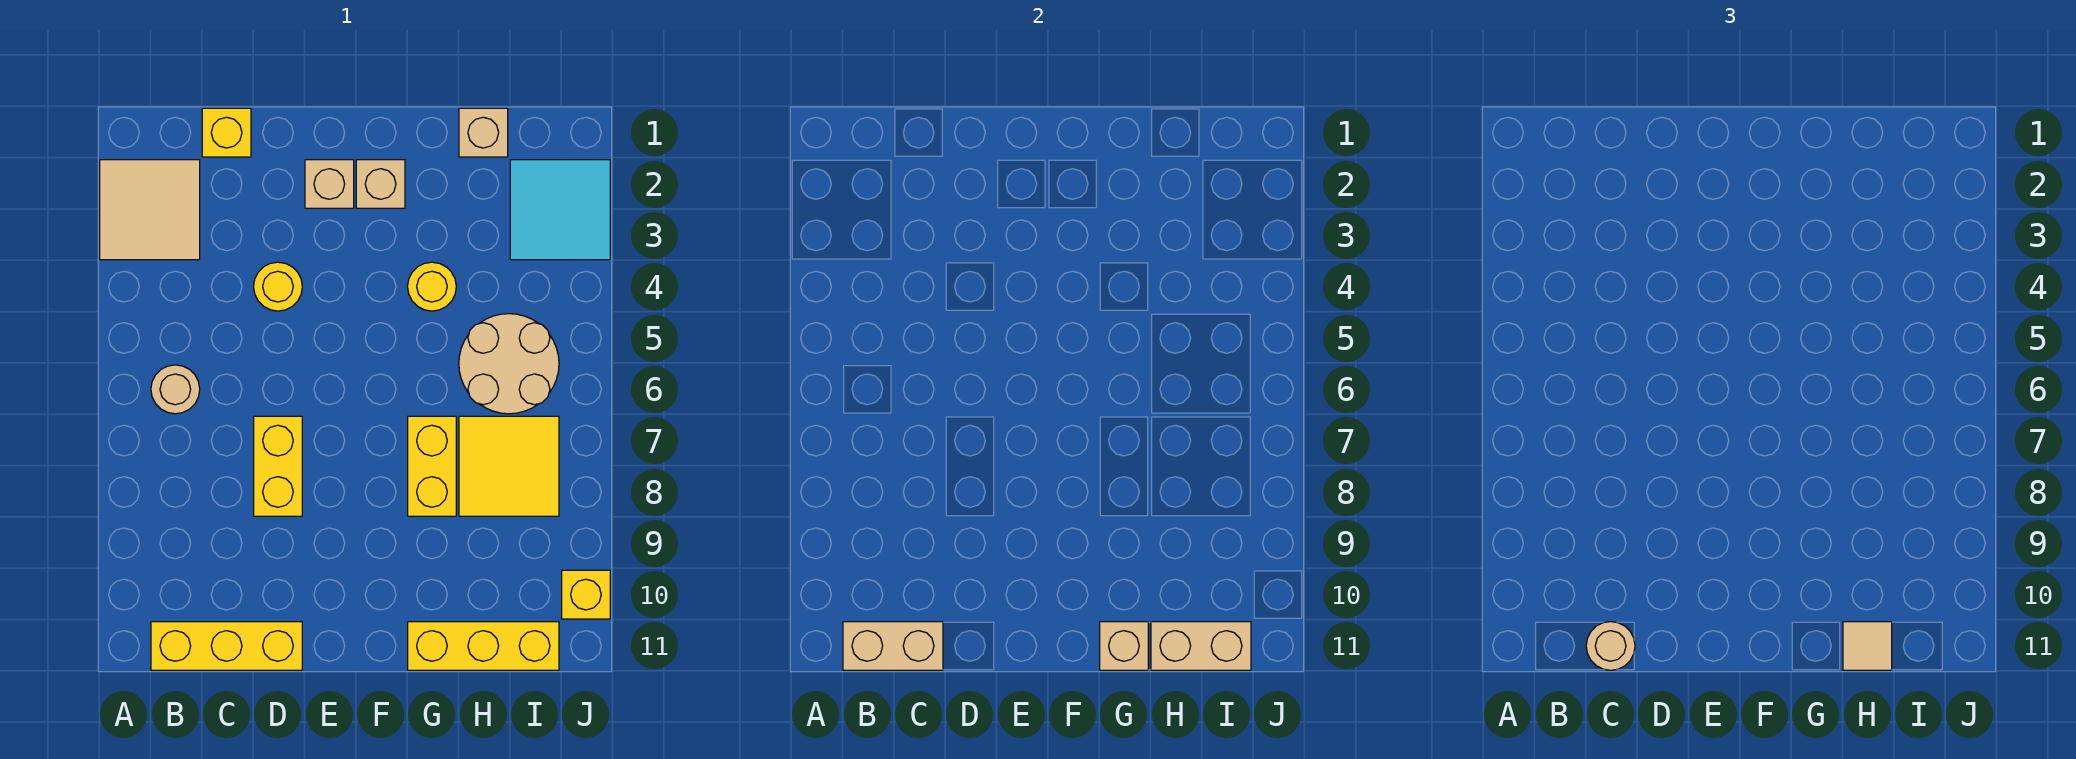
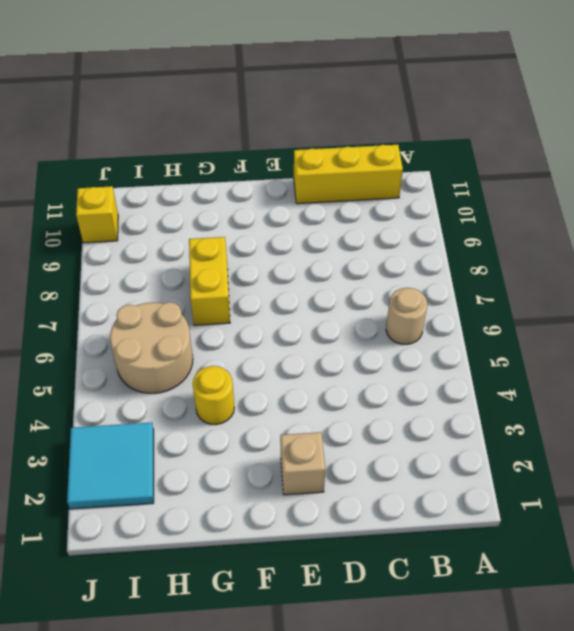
none -> tan tile A2:B3 level 1
none -> yellow brick C1 level 1
none -> yellow round brick D4 level 1

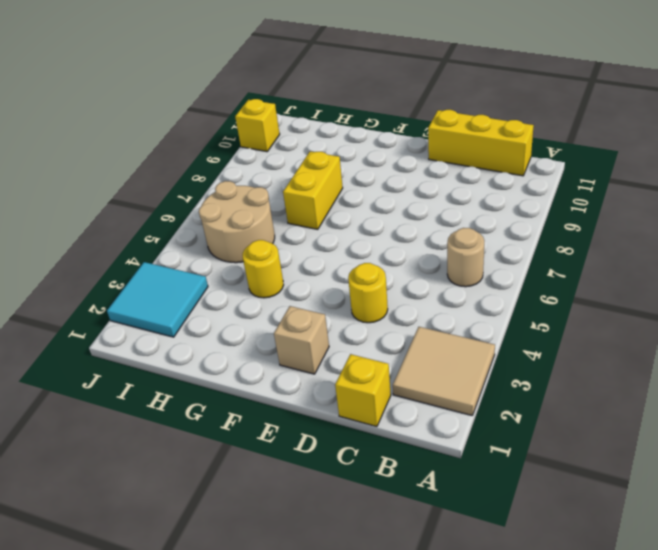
none -> yellow brick D7:D8 level 1
none -> tan brick F2 level 1
none -> yellow brick G11:I11 level 1

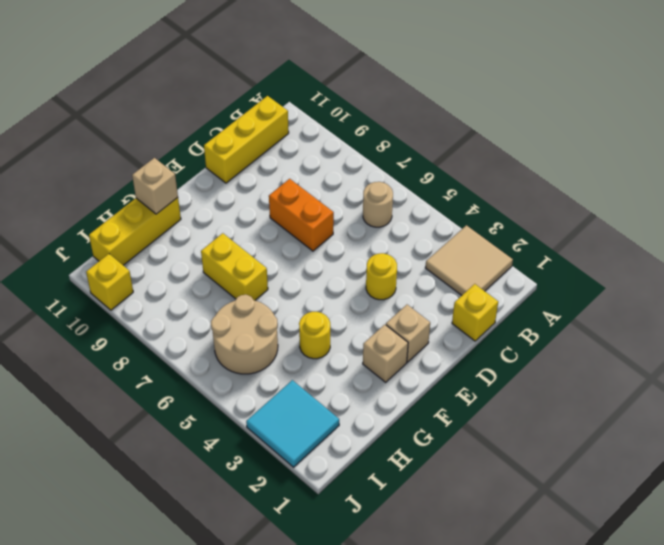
orange brick D7:D8 level 1 -> yellow brick D7:D8 level 1
none -> tan brick H1 level 1
none -> yellow tile H7:I8 level 1
none -> tan brick B11:C11 level 2

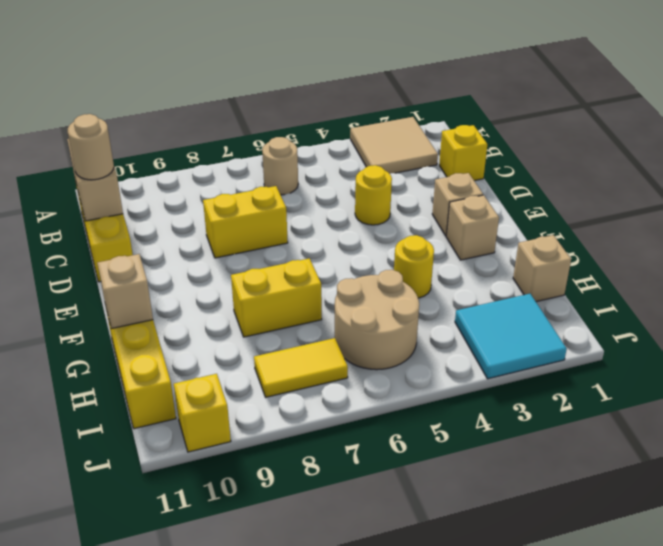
yellow tile I7:I8 level 1 -> yellow tile H7:I8 level 1
none -> tan brick H11:I11 level 2
none -> tan tile H11 level 3

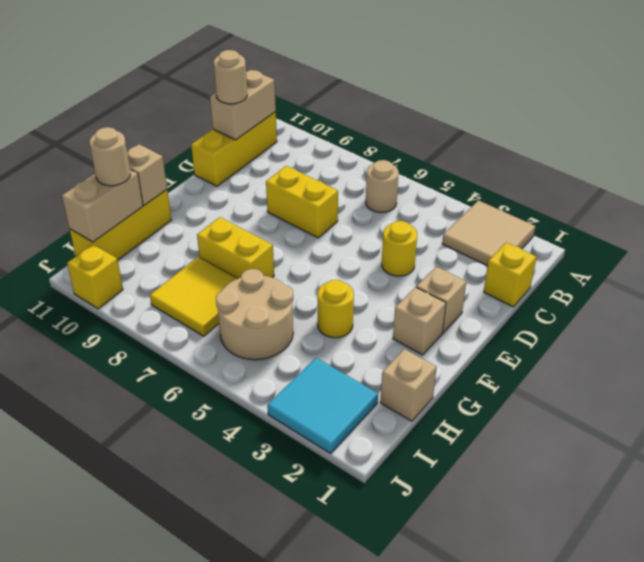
tan round brick H11 level 3 -> tan tile H11 level 3

